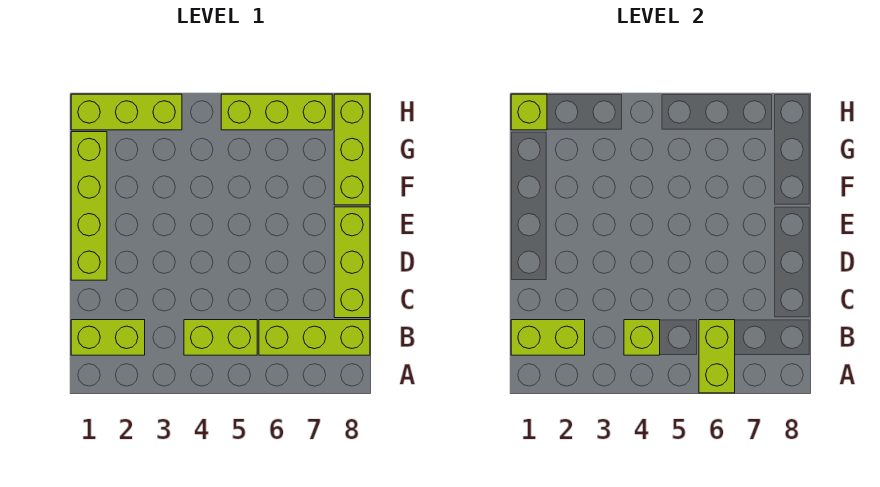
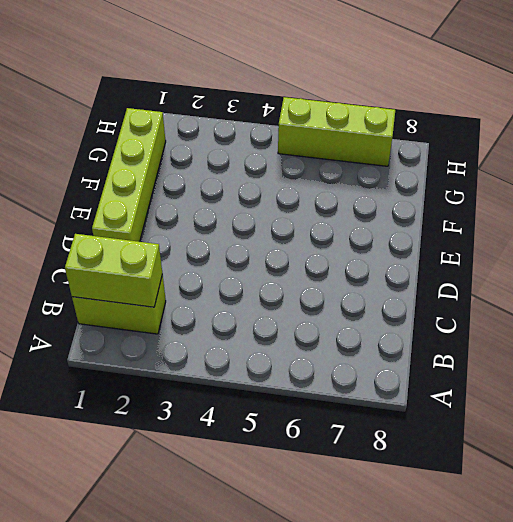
none -> lime brick B4:B5 level 1
none -> lime brick B6:B8 level 1
none -> lime brick C8:E8 level 1

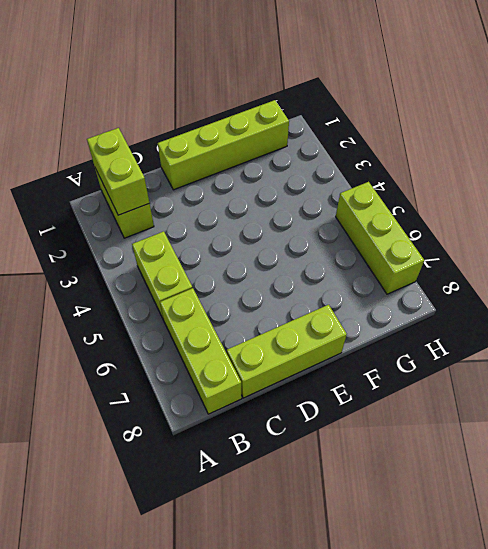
none -> lime brick F8:H8 level 1
none -> lime brick H1:H3 level 1
none -> lime brick A6:B6 level 2

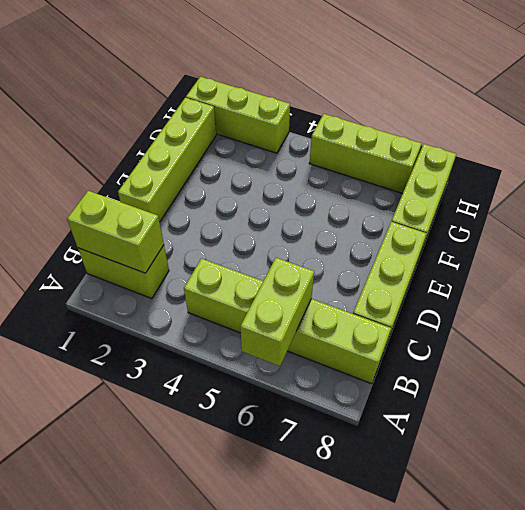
none -> lime brick B4 level 2
none -> lime brick H1 level 2

